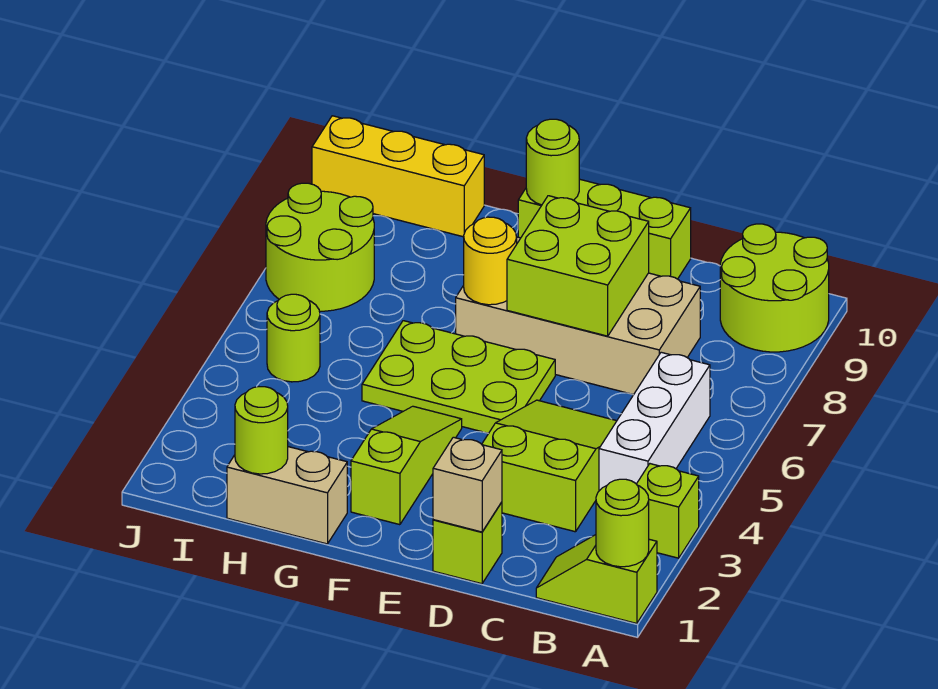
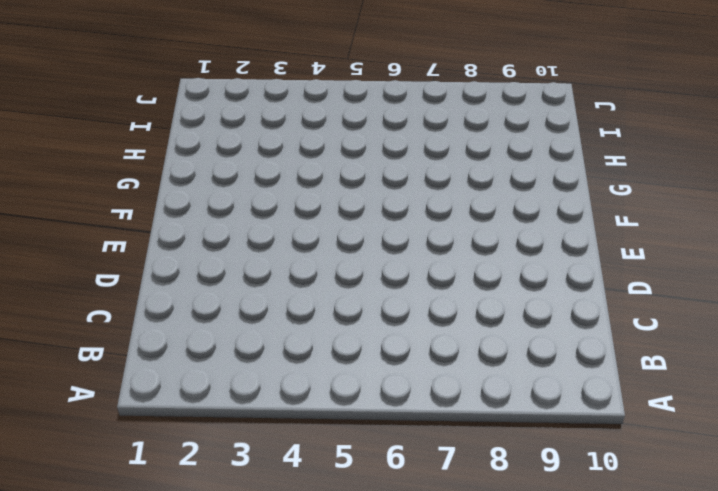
none -> lime slope A1:B1 level 1 top A
none -> lime brick A3 level 1
none -> lime round brick A9:B10 level 1

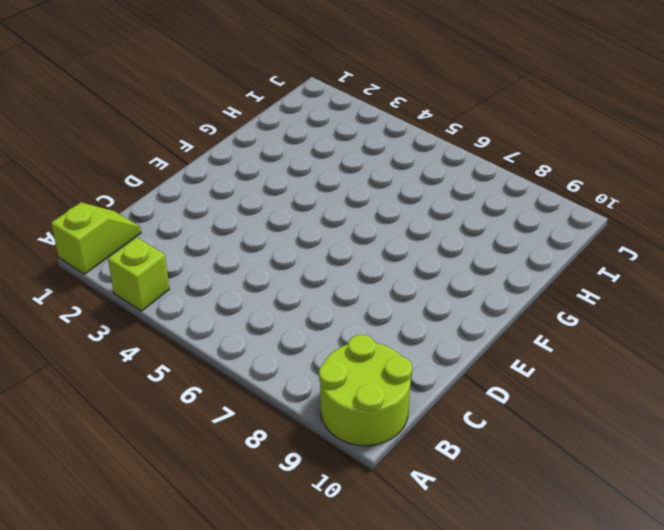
none -> white brick B4:B6 level 1
none -> lime slope C3:D5 level 1 top 3
none -> tan brick C7:F8 level 1

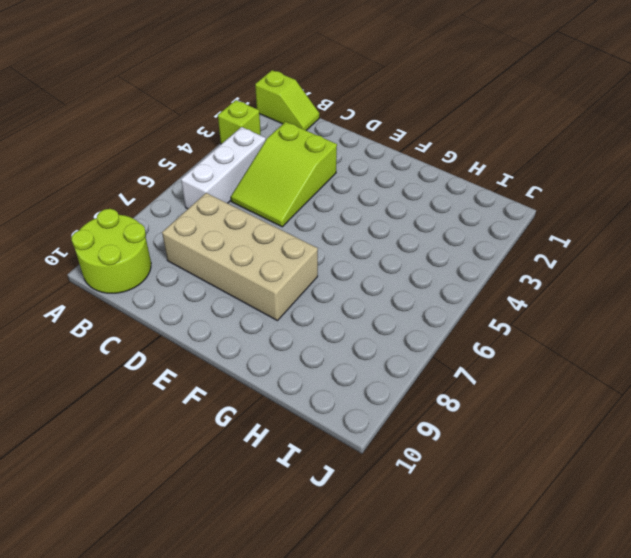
none -> lime brick D1 level 1
none -> lime brick D10:F10 level 1
none -> lime plate E5:G6 level 1

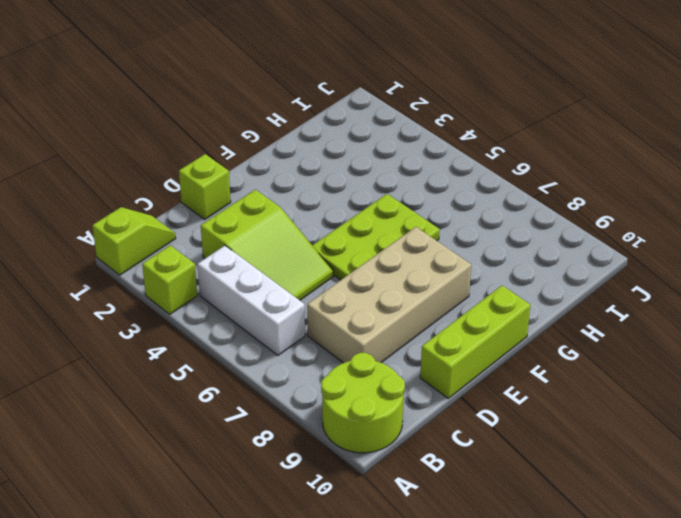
none -> lime slope F2:F4 level 1 top 2
none -> tan brick G1:H1 level 1
none -> yellow brick H10:J10 level 1

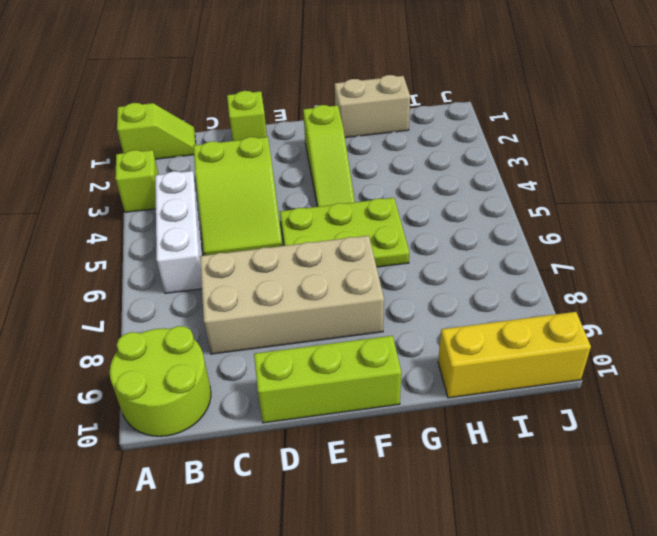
none -> lime round brick I5 level 1
none -> lime round brick I7:J8 level 1
none -> lime round brick A1 level 2

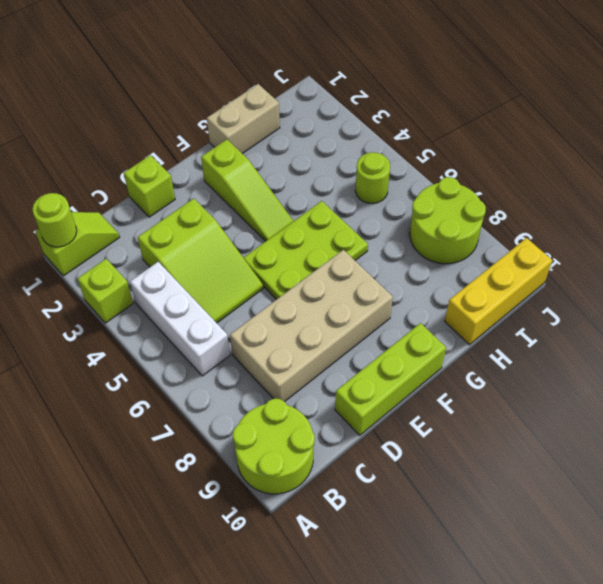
none -> tan brick D1 level 2
none -> lime brick D7:E8 level 2
none -> yellow round brick F7 level 2

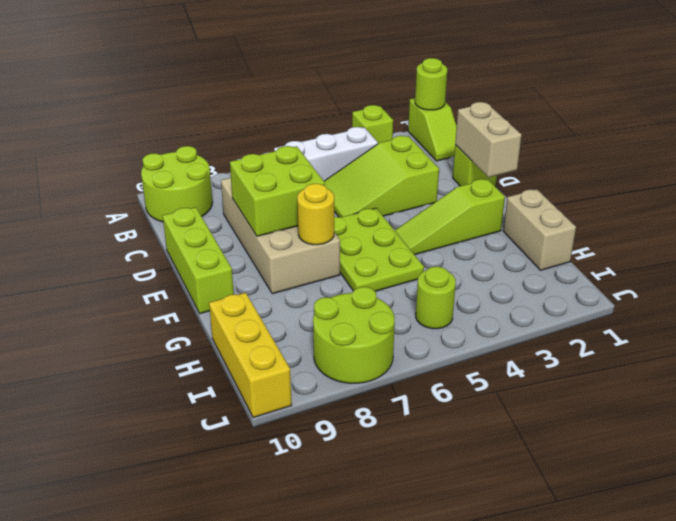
tan brick D1:E1 level 2 -> tan brick D1 level 2
none -> lime round brick F10 level 2
none -> lime round brick H1 level 2

